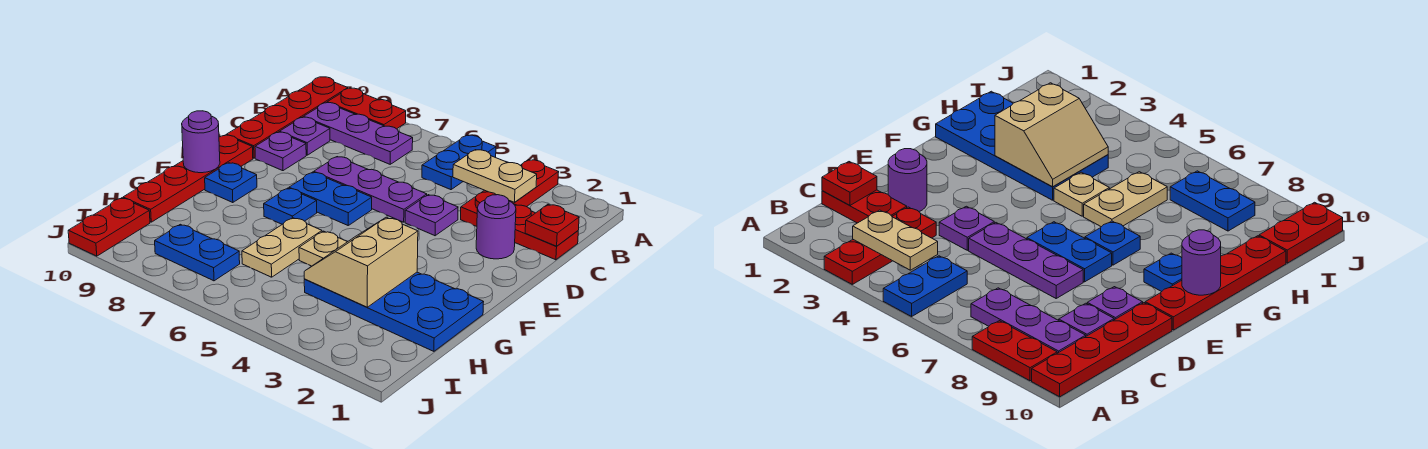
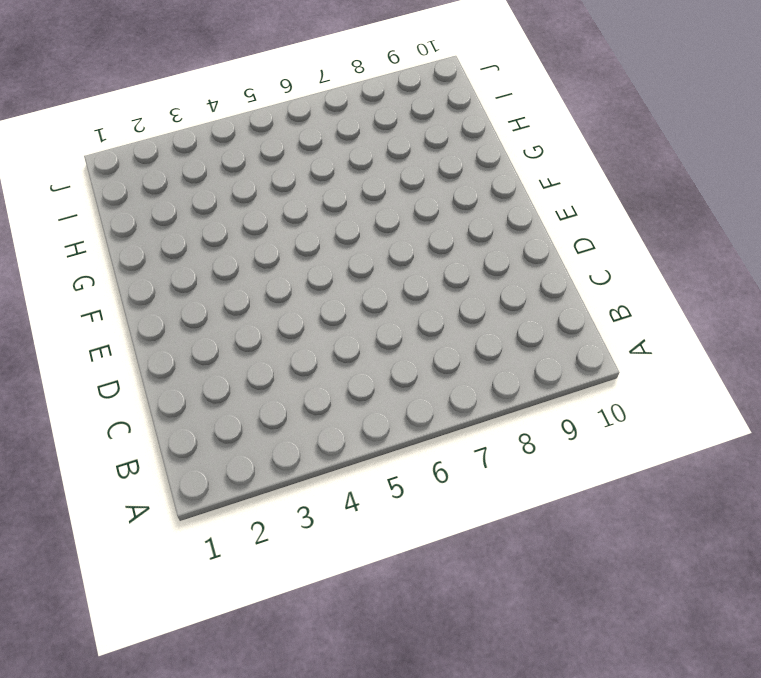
none -> red plate A3:C3 level 1
none -> blue plate A5:B5 level 1
none -> red plate A8:A9 level 1

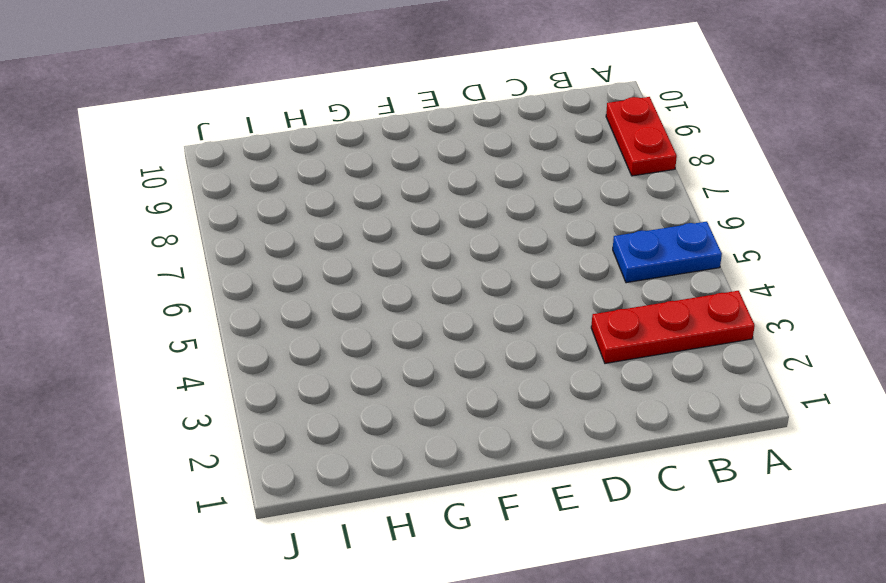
none -> red plate A10:D10 level 1
none -> purple plate B7:B9 level 1
none -> red plate C1:C2 level 1

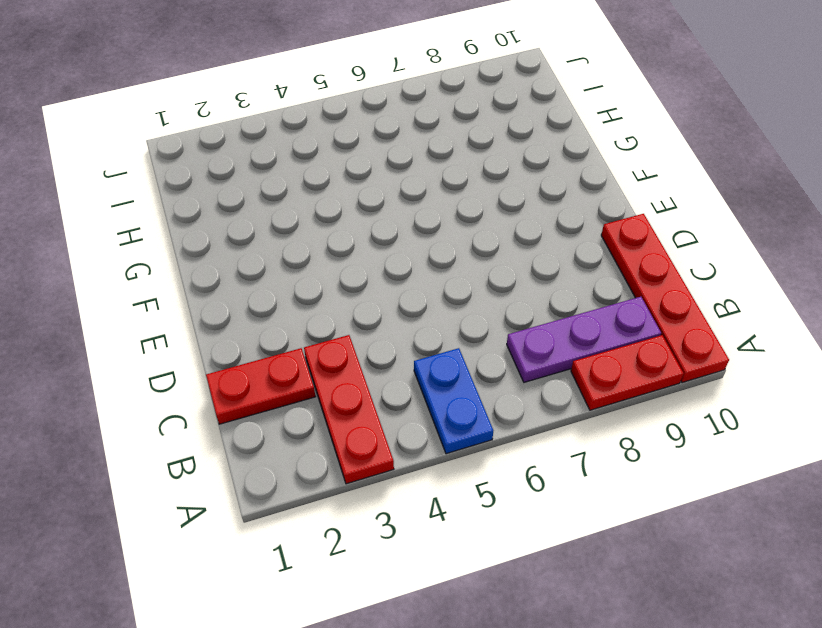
none -> purple plate C9 level 1
none -> purple round brick D2 level 1
none -> purple plate D4 level 1

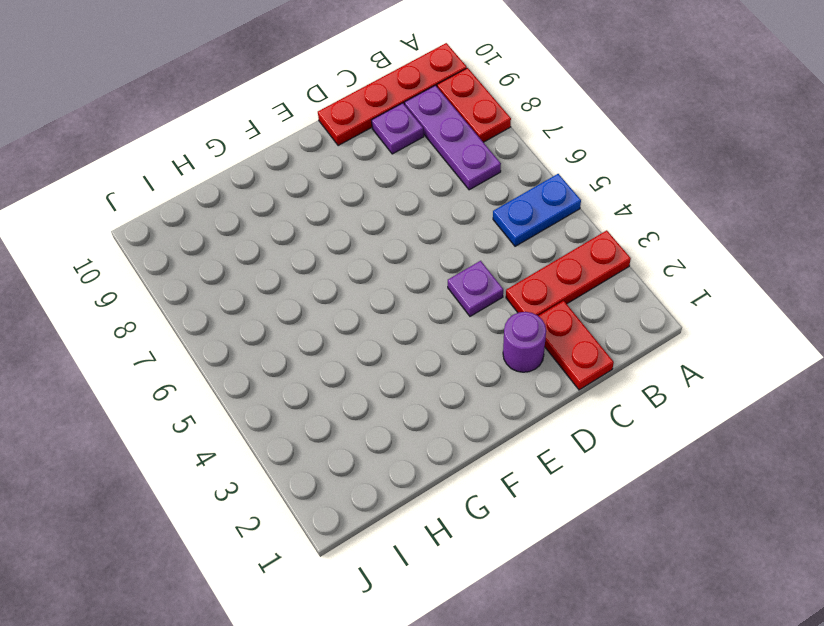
none -> purple plate D5:D7 level 1
none -> purple plate D9 level 1
none -> blue plate E6:E7 level 1

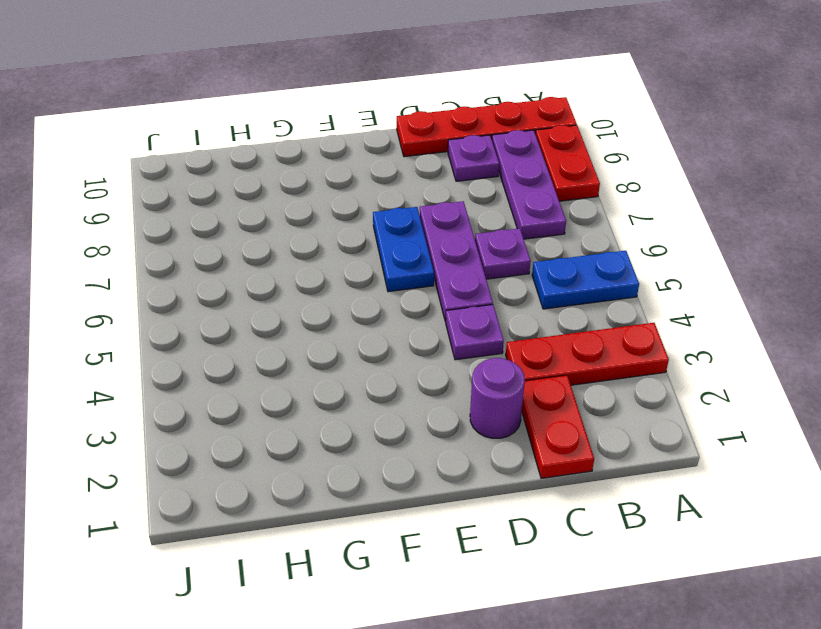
purple plate C6 level 1 -> purple plate D9 level 1
none -> red plate E10:H10 level 1
none -> blue plate F7 level 1
none -> blue plate F9 level 1

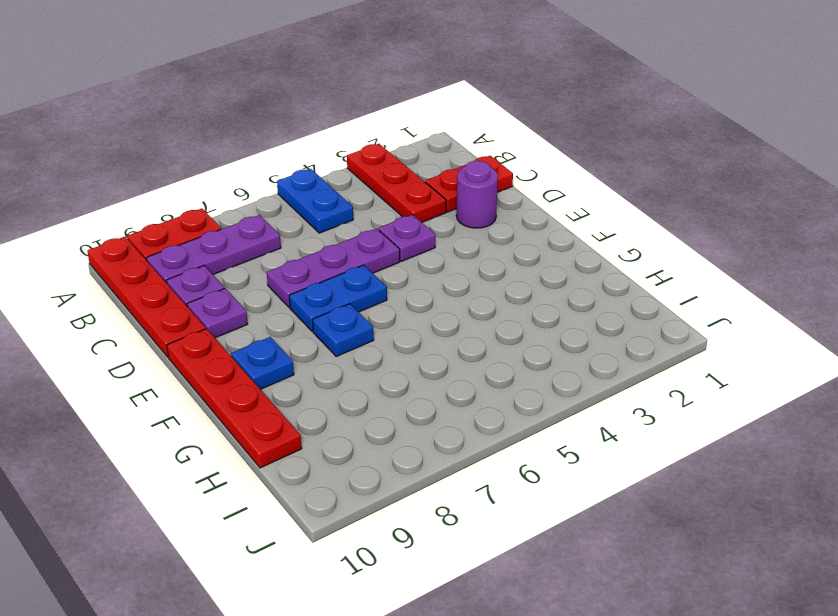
none -> blue plate G1:H4 level 1
none -> tan plate G5 level 1
none -> tan plate G6:H6 level 1

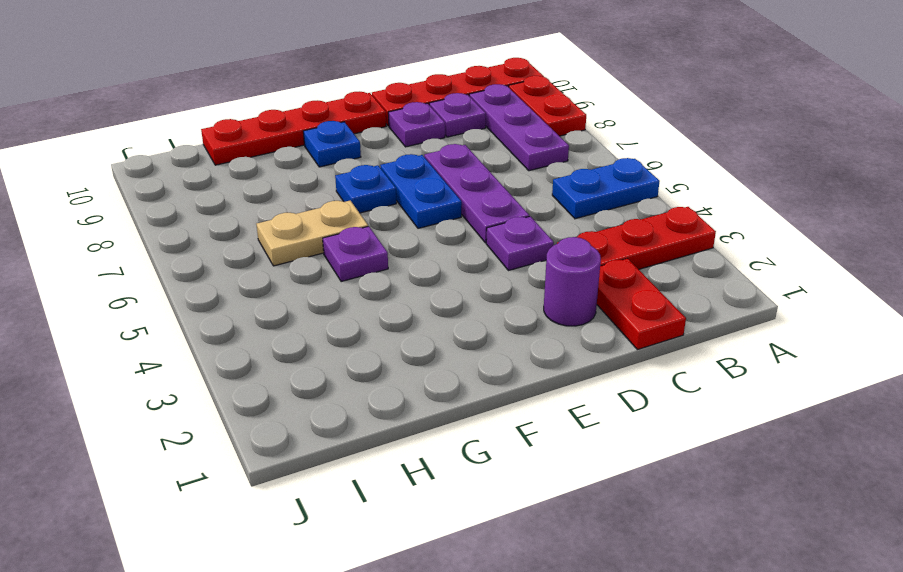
purple plate G5 level 1 -> tan plate G5 level 1
none -> blue plate G1:H4 level 1
none -> blue plate I7:I8 level 1
none -> red plate I10:J10 level 1

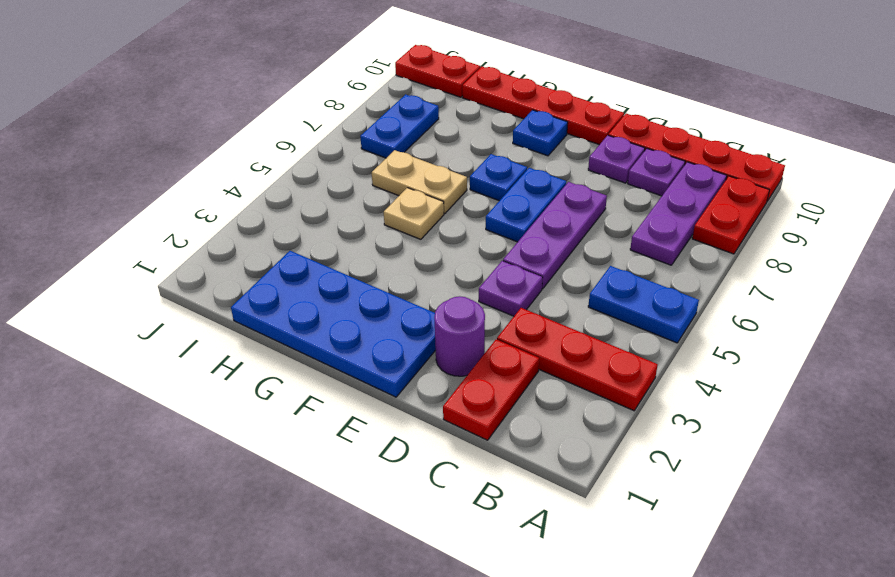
blue plate E1:H2 level 1 -> blue plate G1:H4 level 1
none -> tan plate B3:B4 level 2
none -> red plate C1 level 2
none -> purple round brick F10 level 2

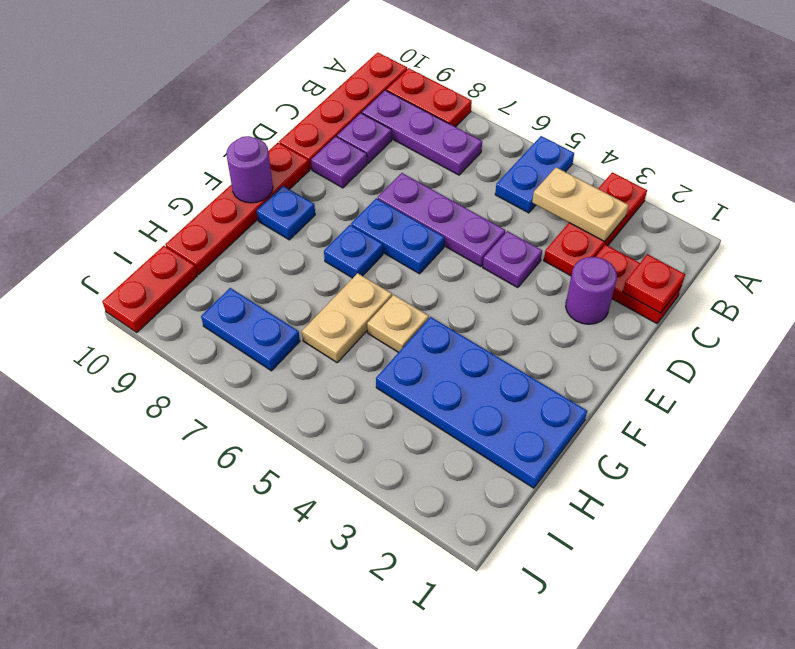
none -> tan slope G3:H4 level 2 top 3

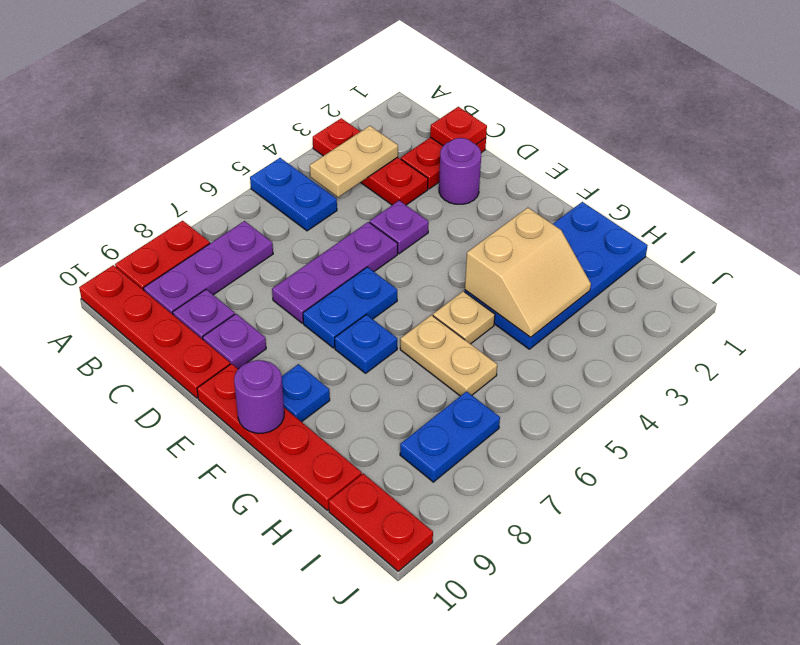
tan slope G3:H4 level 2 top G -> tan slope G3:H4 level 2 top 3

